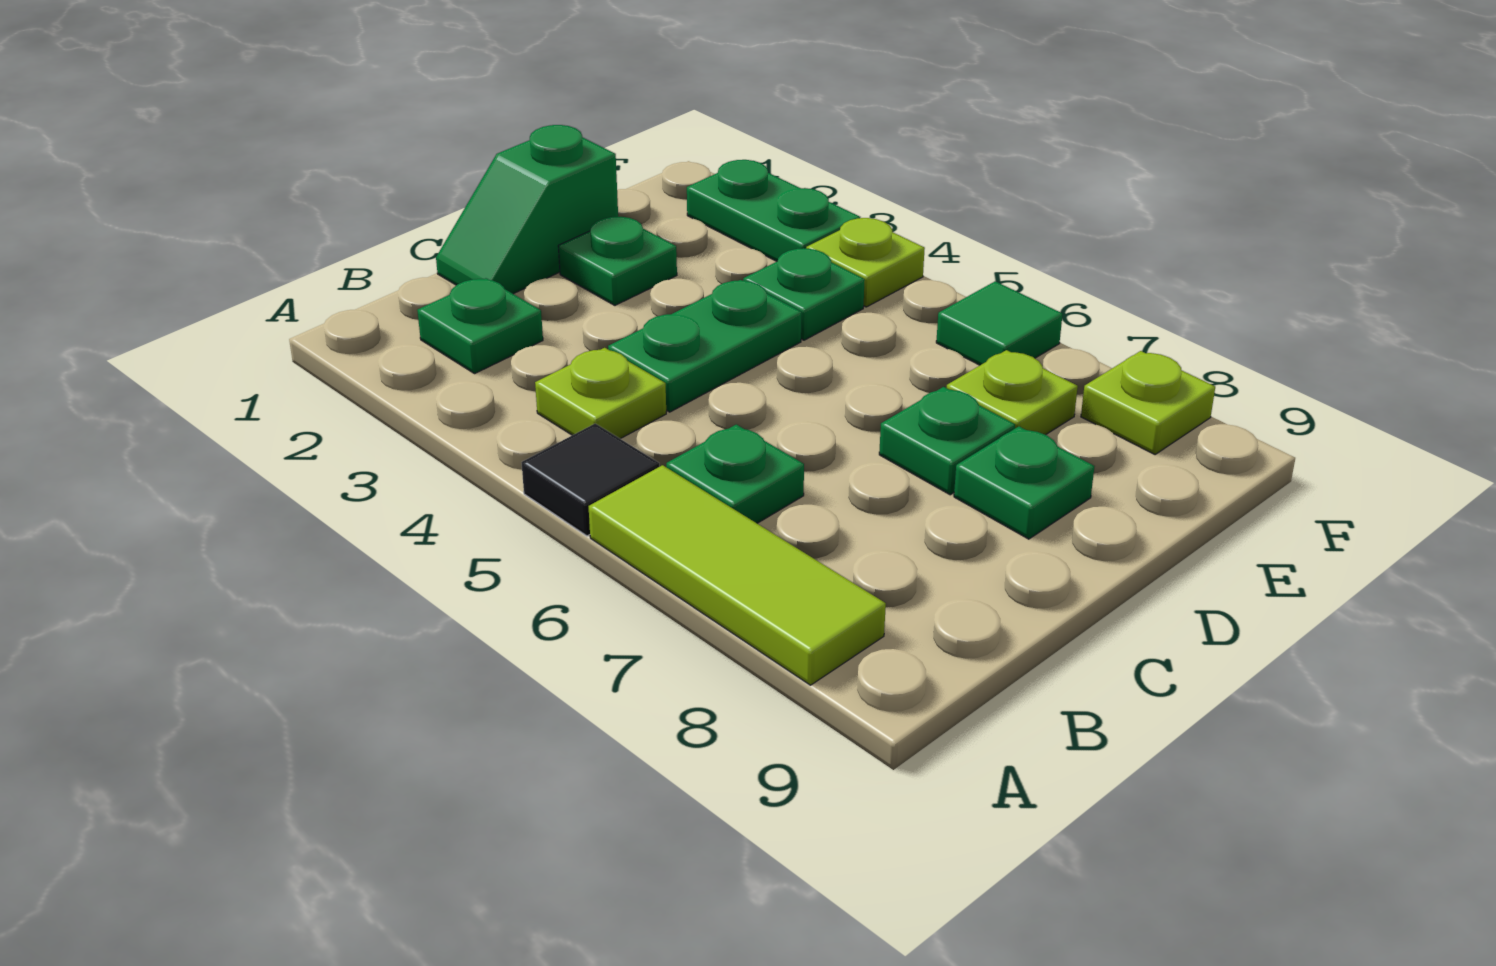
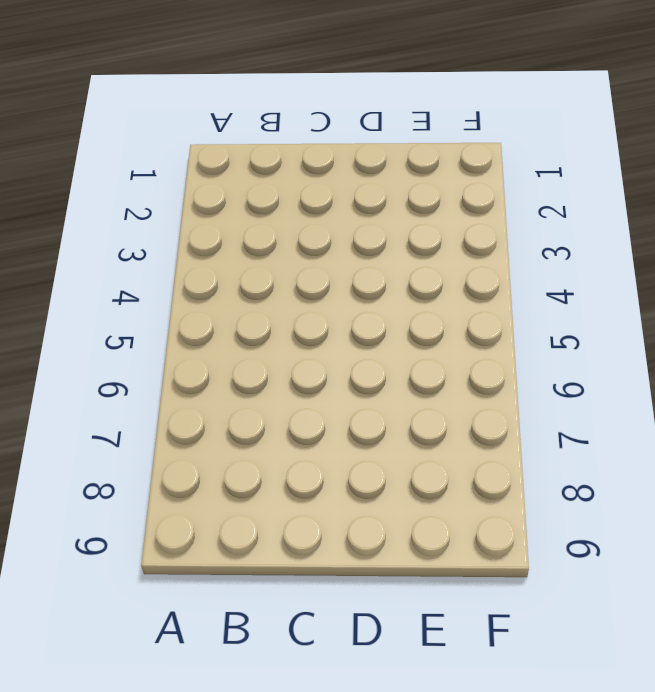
none -> black tile A5 level 1
none -> lime tile A6:A8 level 1
none -> green plate B2 level 1

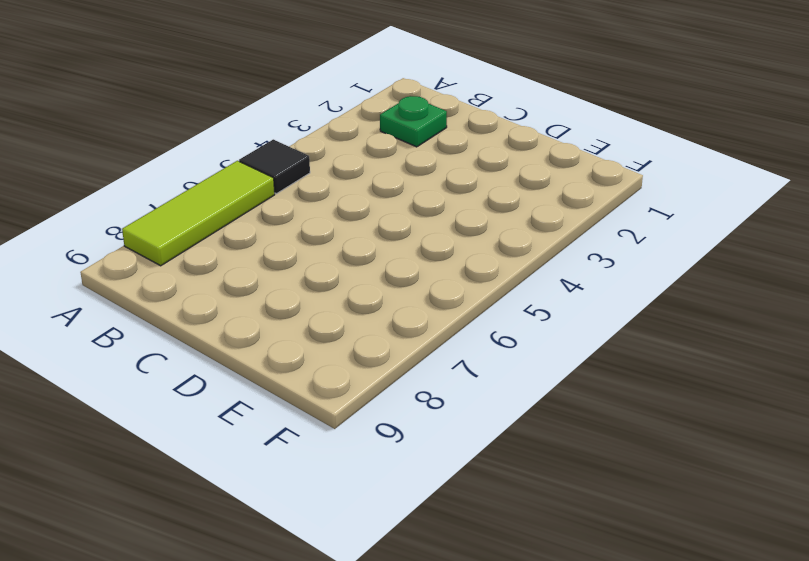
none -> lime plate B4 level 1
none -> green plate B6 level 1
none -> green slope C1:D1 level 1 top D

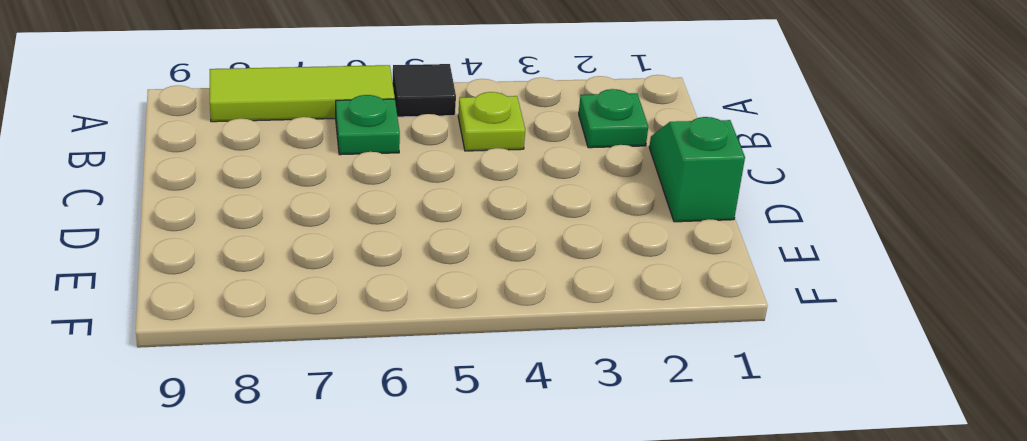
none -> green plate C4:D4 level 1
none -> green plate D2 level 1
none -> green plate D7 level 1

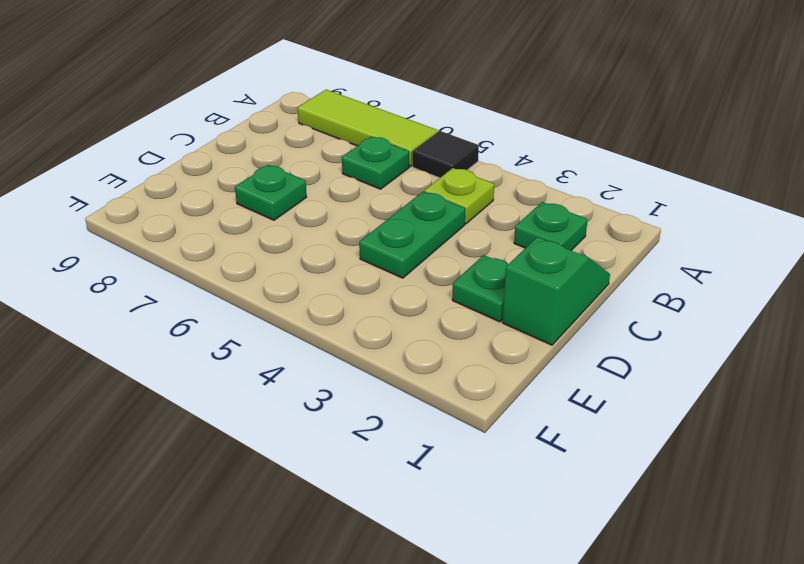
none -> green plate D8 level 1
none -> green plate E4 level 1
none -> lime plate E7 level 1

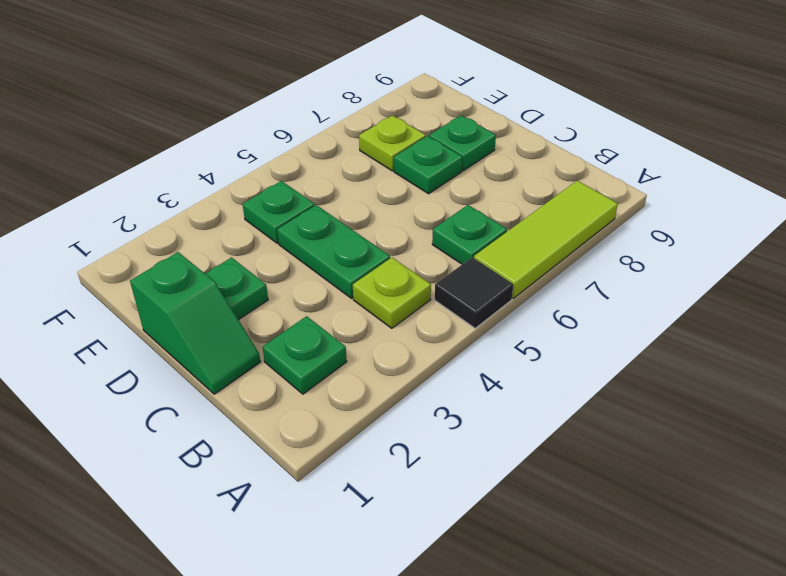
none -> green plate F2:F3 level 1
none -> lime plate F4 level 1
none -> green tile F6 level 1

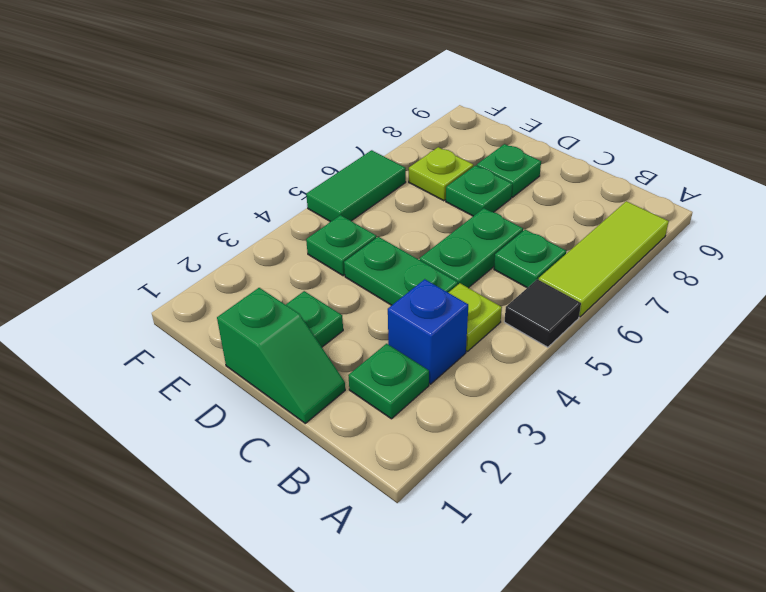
blue brick B3 level 1 -> none
green plate C5:C6 level 1 -> green plate F2:F3 level 1
green tile F5:F6 level 1 -> green tile F6 level 1
none -> lime plate F4 level 1
none -> lime plate F8 level 1

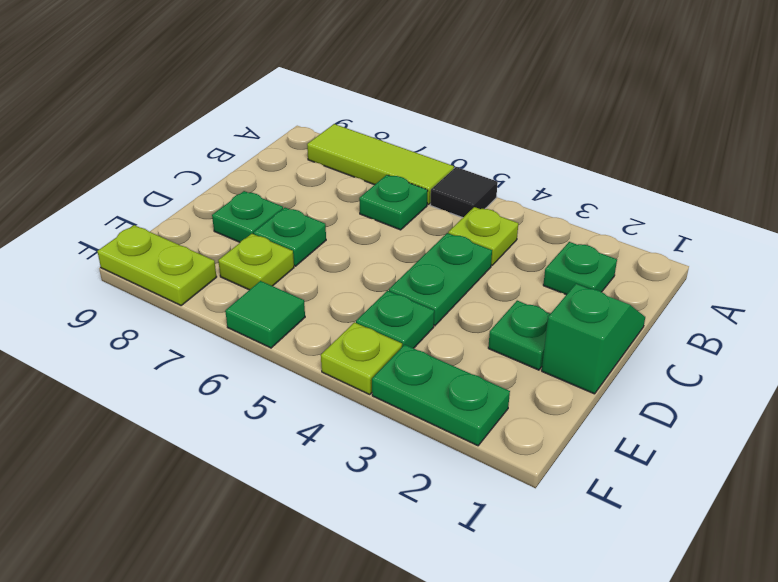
lime plate F8:F9 level 1 -> lime plate F8 level 1

